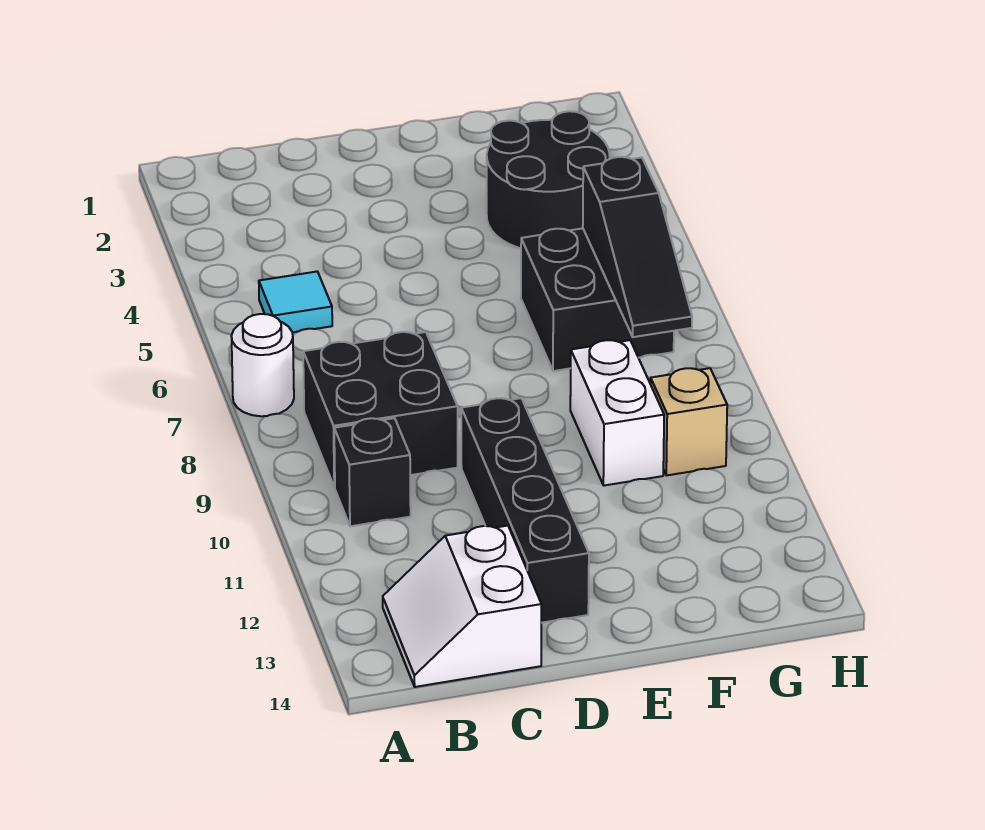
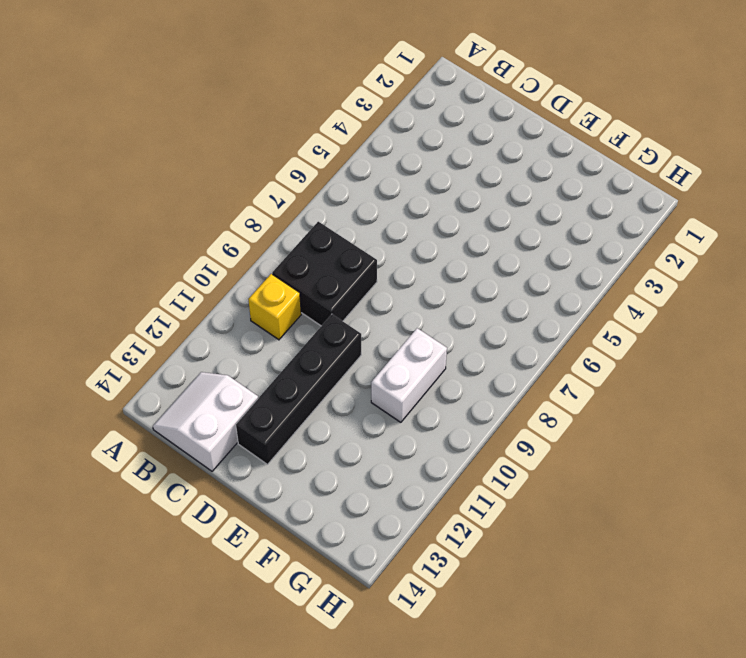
yellow brick B10 level 1 -> black brick B10 level 1
none -> white round brick A7 level 1
none -> cyan tile B5 level 1

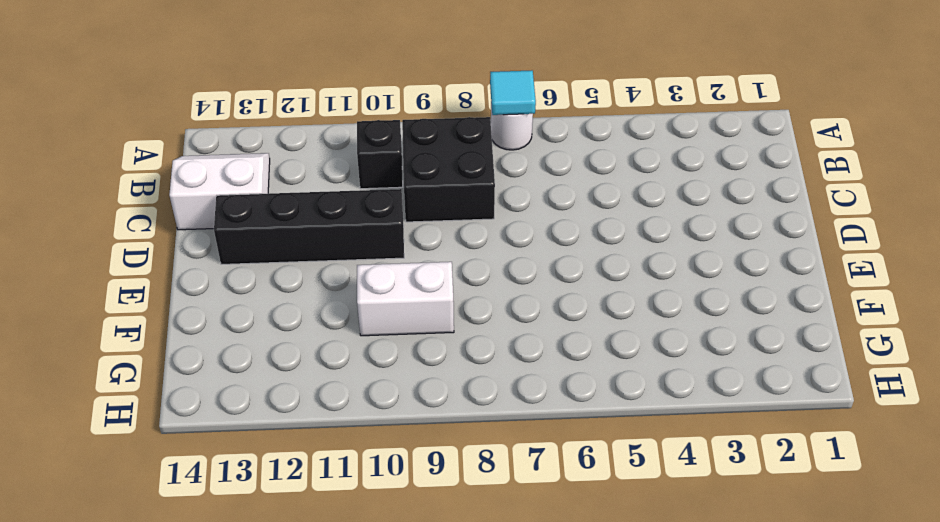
cyan tile A7 level 2 -> cyan tile B5 level 1
none -> black round brick F3:G4 level 1
none -> black brick F6:G7 level 1

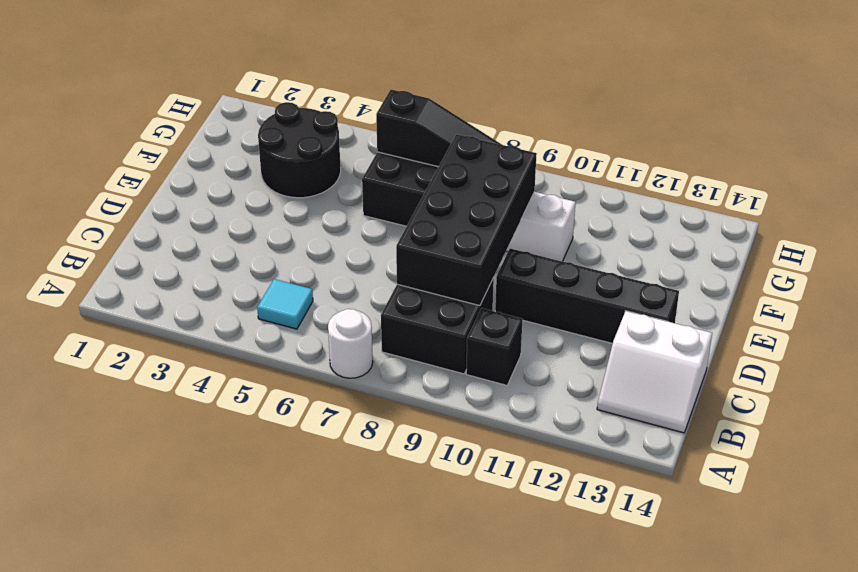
black brick C8:F9 level 2 -> none
none -> tan brick G10 level 1

